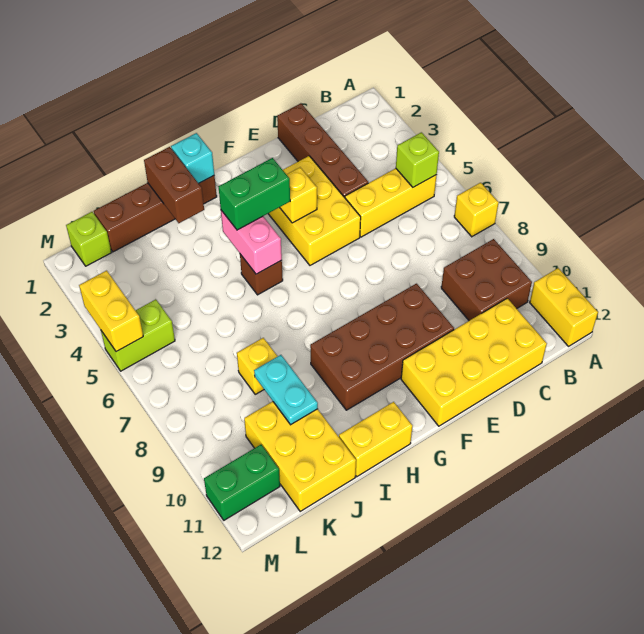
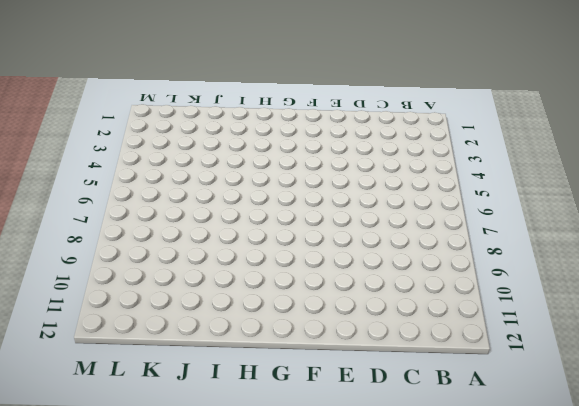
none -> yellow brick A7 level 1
none -> yellow brick A11:A12 level 1
none -> yellow brick B5:D5 level 1

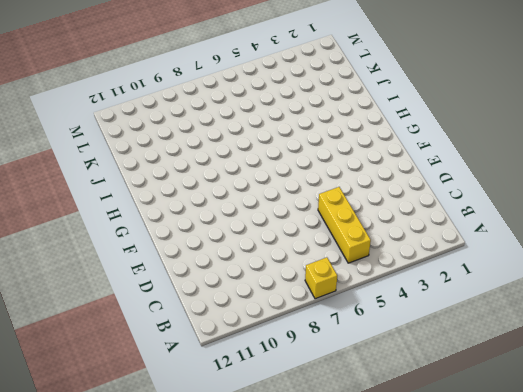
none -> yellow brick A11:A12 level 1
none -> brown brick B9:C10 level 1
none -> yellow brick C11:F12 level 1

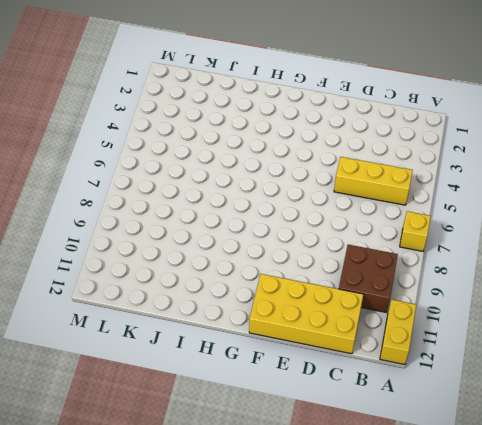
none -> brown brick D1:D4 level 1
none -> yellow brick E3:F5 level 1
none -> brown brick E9:H10 level 1

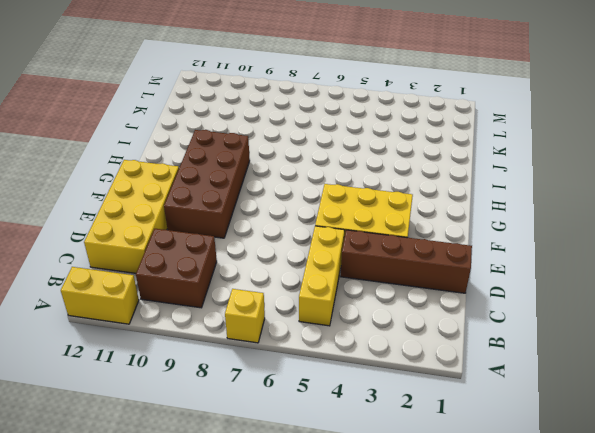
none -> brown brick H1:K1 level 1
none -> brown brick H5 level 1
none -> yellow brick H12:I12 level 1

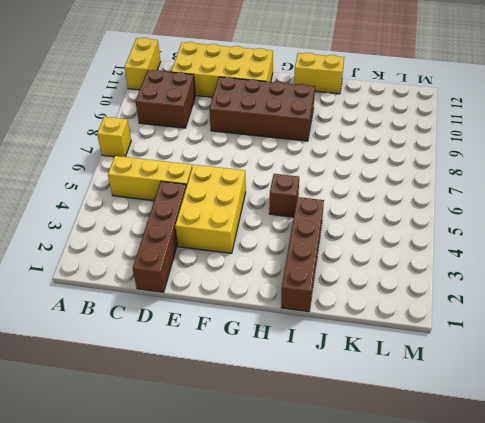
brown brick I1:I4 level 1 -> brown brick H1:K1 level 1
none -> yellow brick J8 level 1
none -> yellow brick J10:K12 level 1
none -> lime brick L1 level 1

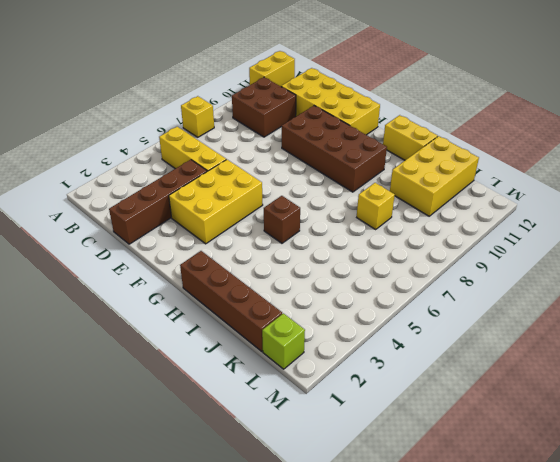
none -> lime brick L5:M5 level 1
none -> green brick L11:M11 level 1
none -> lime brick B5 level 2

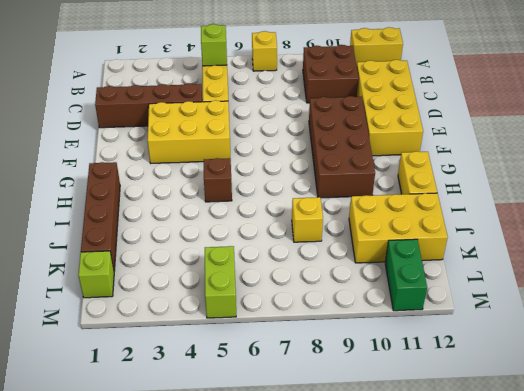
none -> yellow brick F4 level 2
none -> cyan brick H1 level 2
none -> pink brick H4:H5 level 2

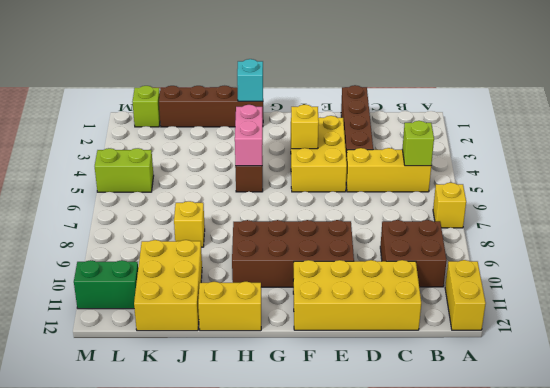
none -> brown brick I1:I2 level 2
none -> cyan plate J9:J10 level 2
none -> yellow brick M4:M5 level 2

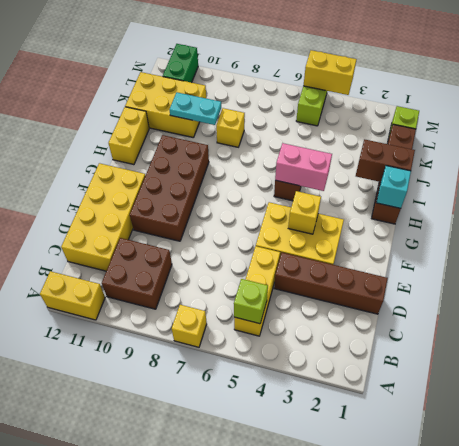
none -> green brick G4:H4 level 3

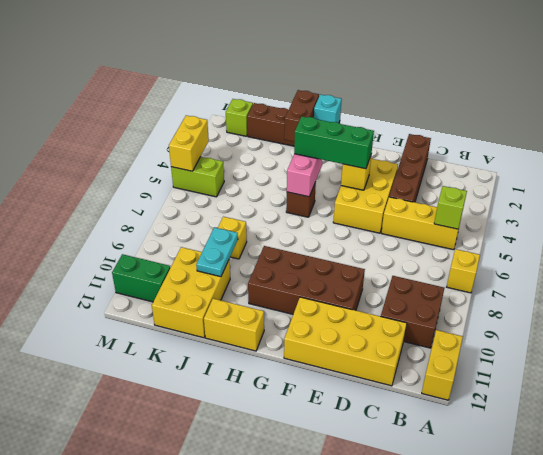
green brick F4:H4 level 3 -> green brick G4:H4 level 3

